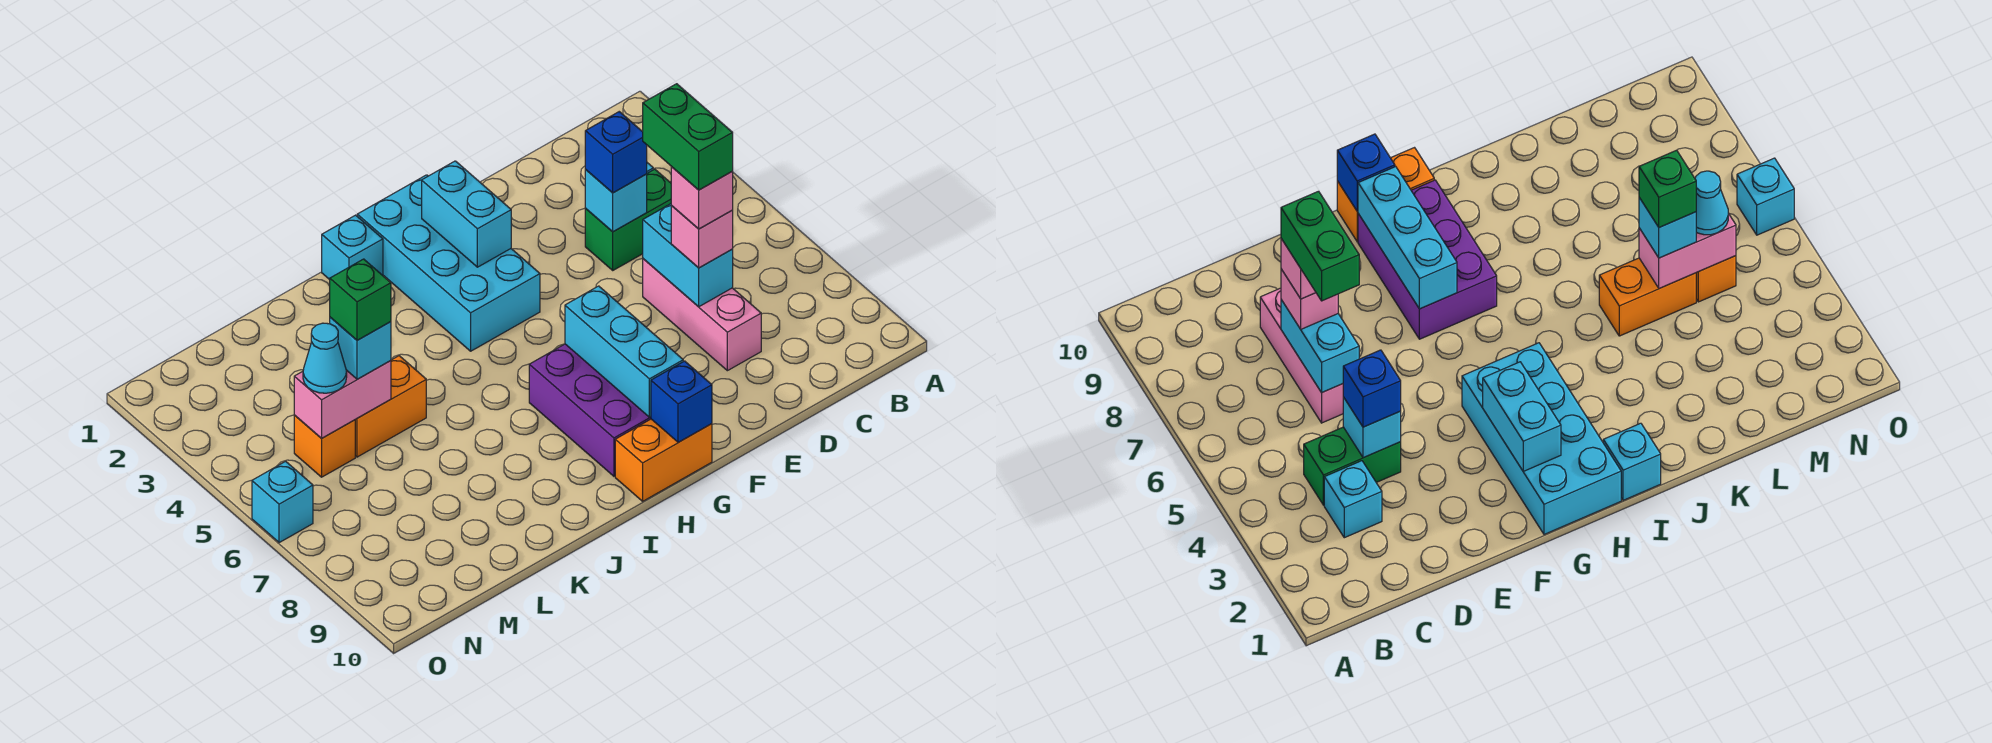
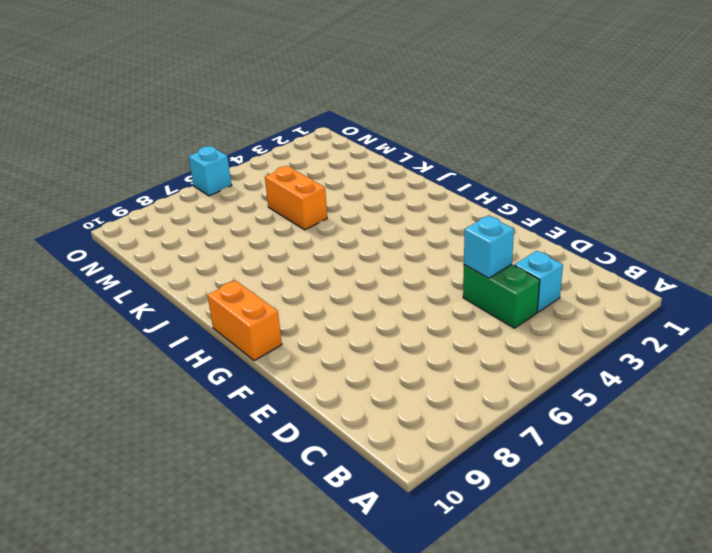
none -> pink brick D6:D8 level 1
none -> cyan brick G1:H4 level 1
none -> purple brick G7:H9 level 1

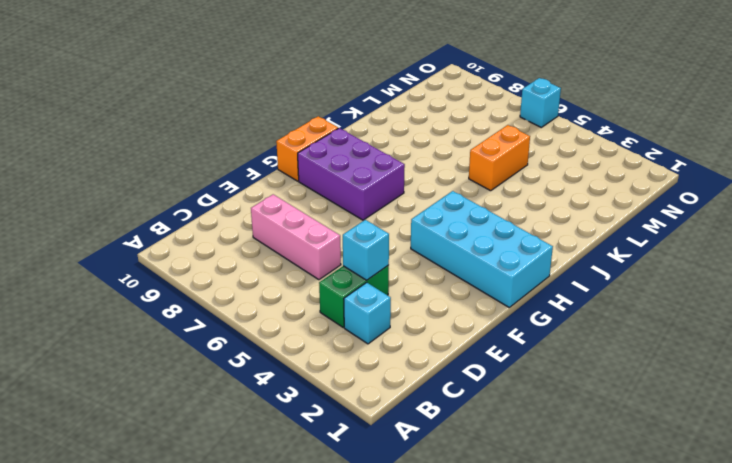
none -> cyan brick I1 level 1
none -> orange brick M5 level 1
none -> cyan brick D6:D7 level 2

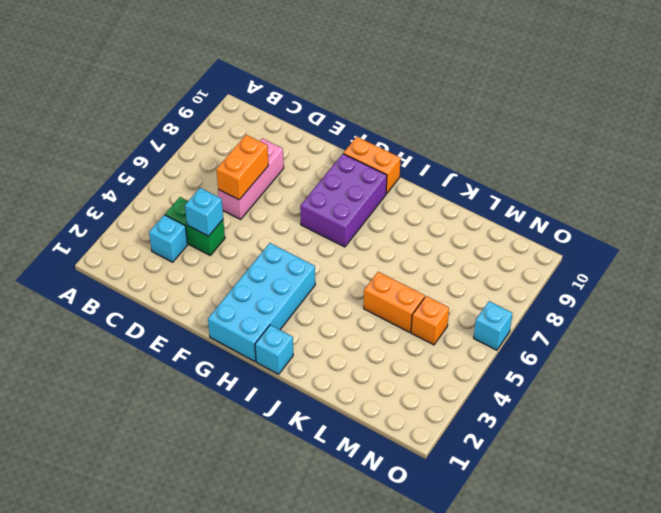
orange brick D6:D7 level 2 -> cyan brick D6:D7 level 2
none -> cyan brick G2:G3 level 2
none -> cyan brick G7:G9 level 2
none -> blue brick G10 level 2

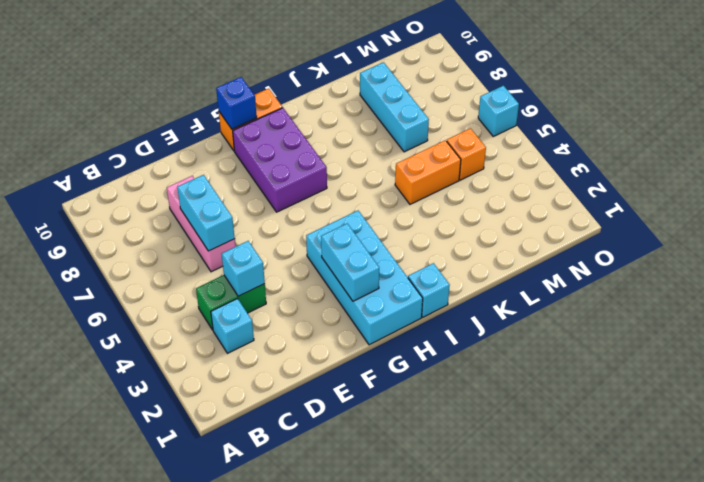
cyan brick L7:L9 level 1 -> cyan brick G7:G9 level 2
none -> pink brick L5:M5 level 2
none -> blue brick D4 level 3
none -> pink brick D7 level 3

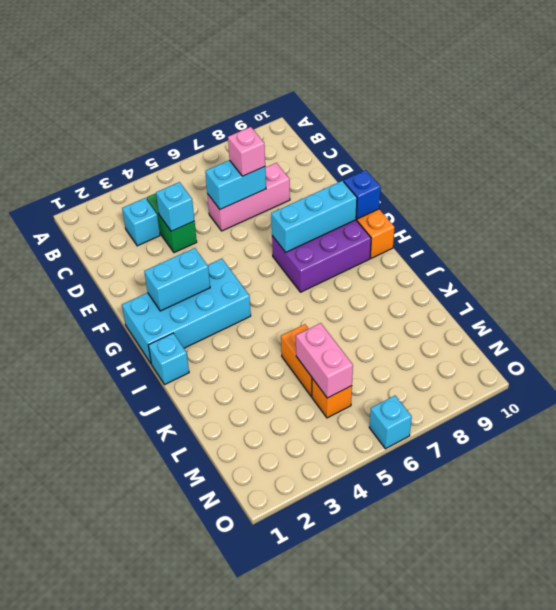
none -> blue brick D4 level 3
none -> cyan brick L5 level 3
none -> cyan cone M5 level 3

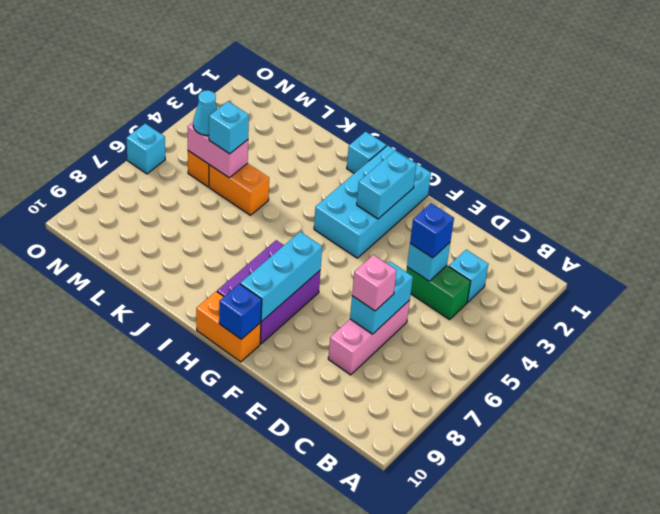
none -> pink brick D7 level 4
none -> green brick L5 level 4
none -> green brick D6:D7 level 5

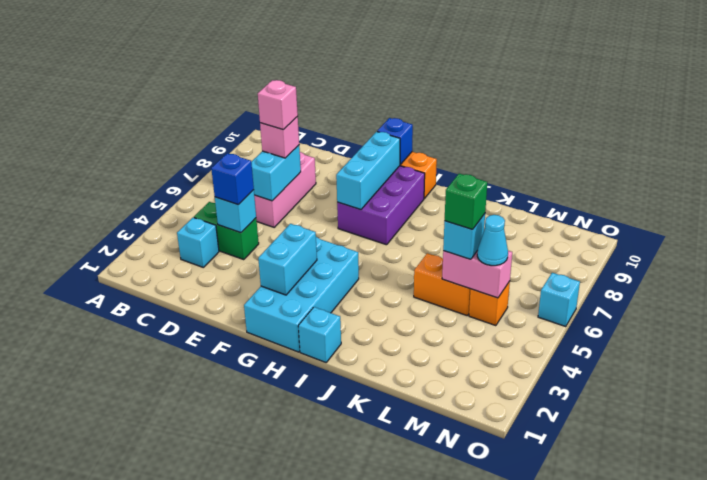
none -> green brick D6:D7 level 5

